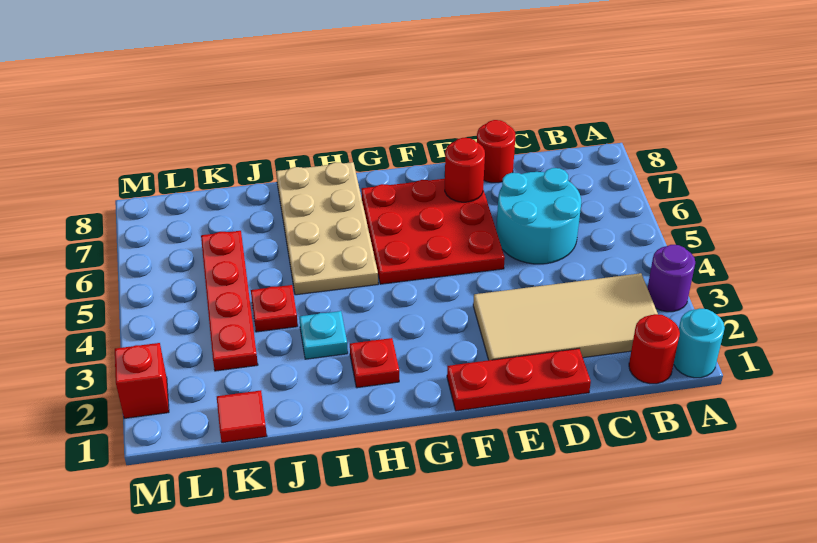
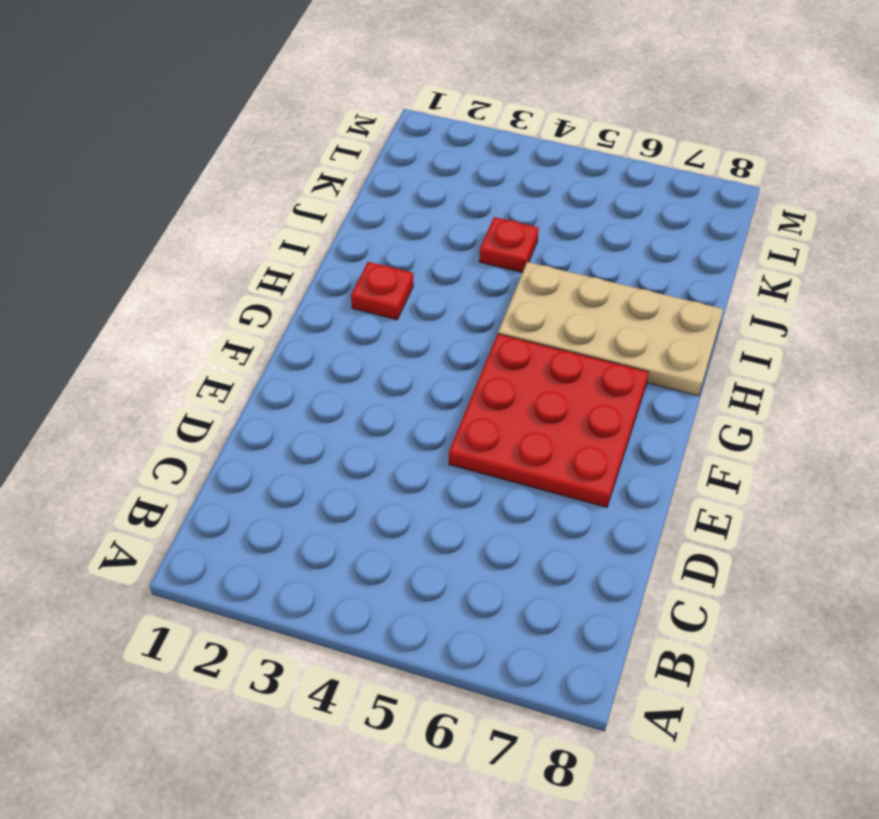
none -> cyan round brick A1 level 1
none -> purple round brick A3 level 1
none -> red round brick B1 level 1

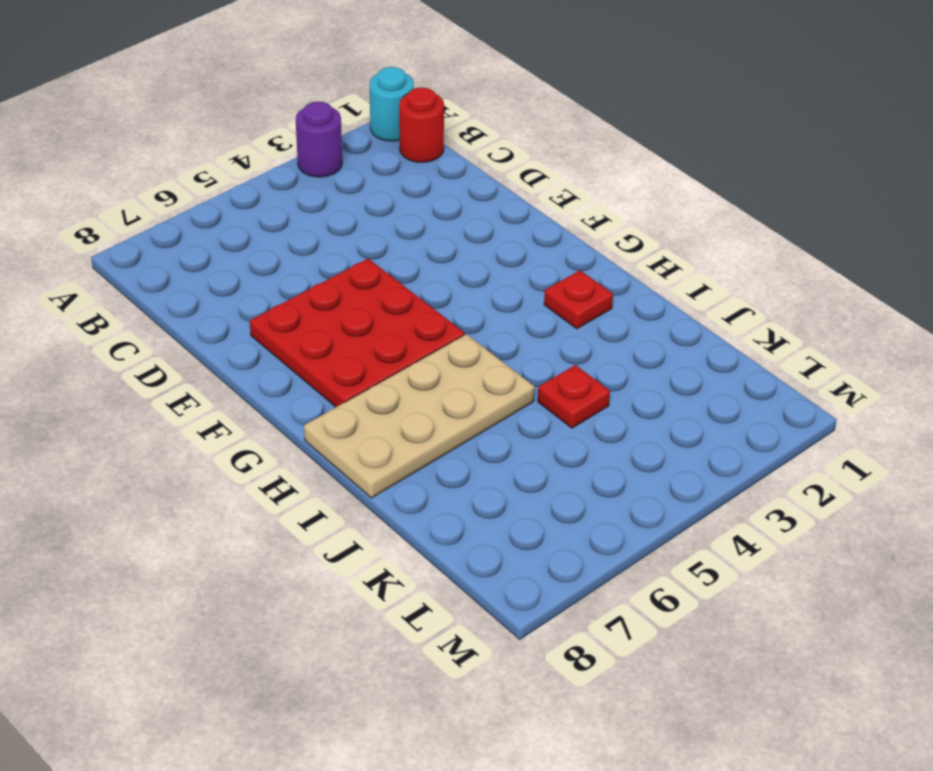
none -> tan tile B2:E3 level 1
none -> cyan round brick C5:D6 level 1
none -> red plate D1:F1 level 1

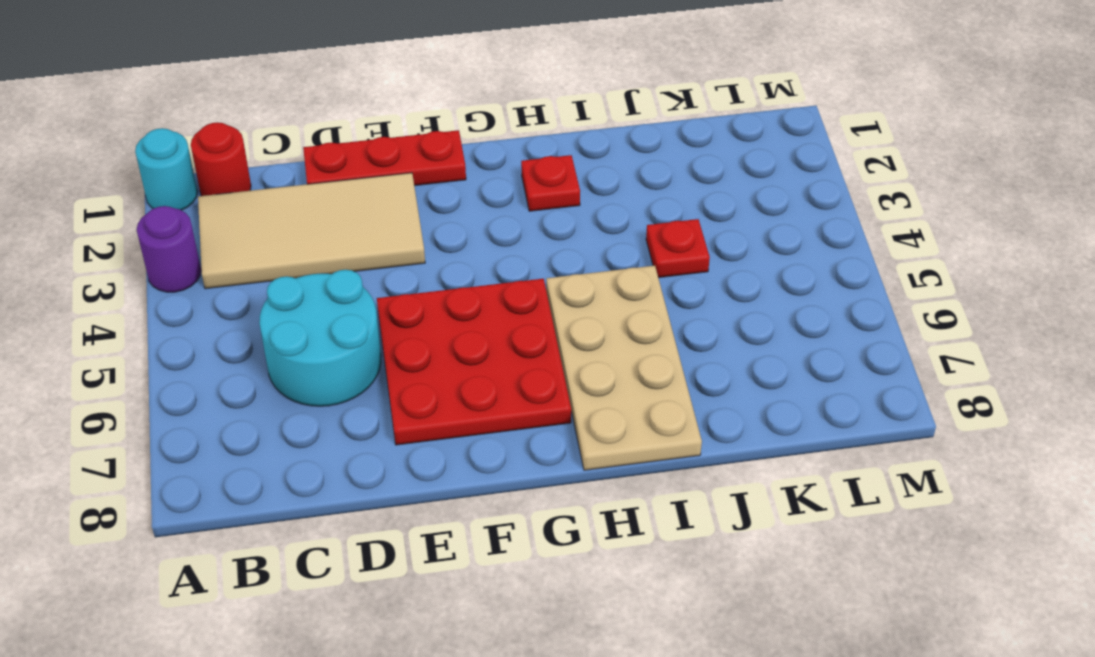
none -> red round brick D8 level 1
none -> cyan plate I3 level 1
none -> red tile K1 level 1

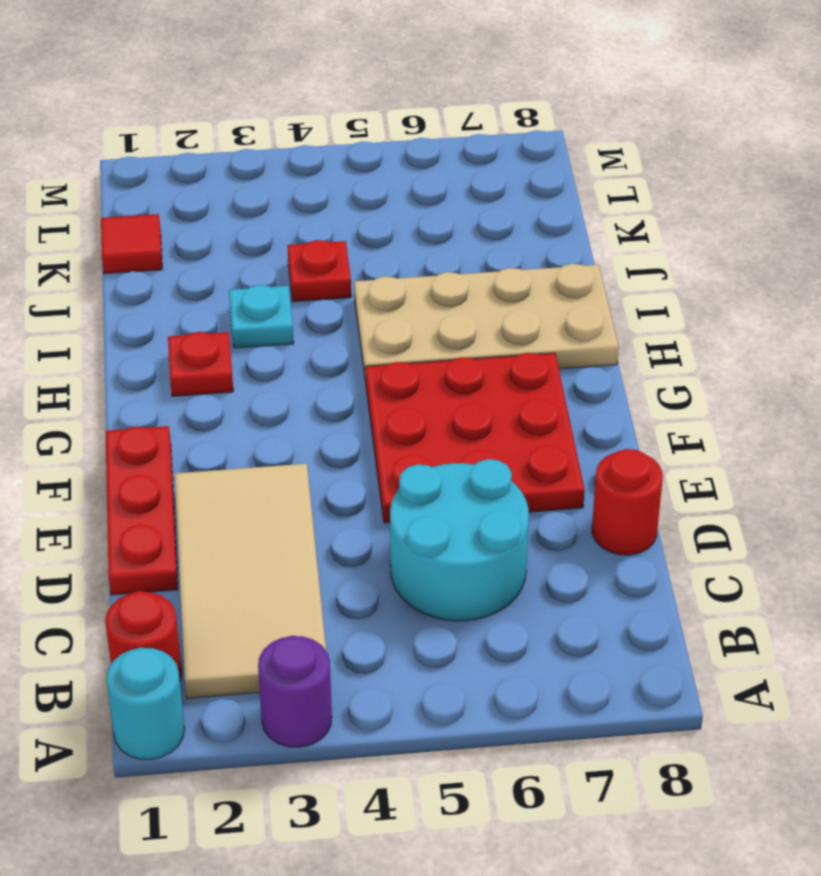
none -> red plate K3:K6 level 1
none -> red brick M2 level 1
none -> red round brick E7 level 2

